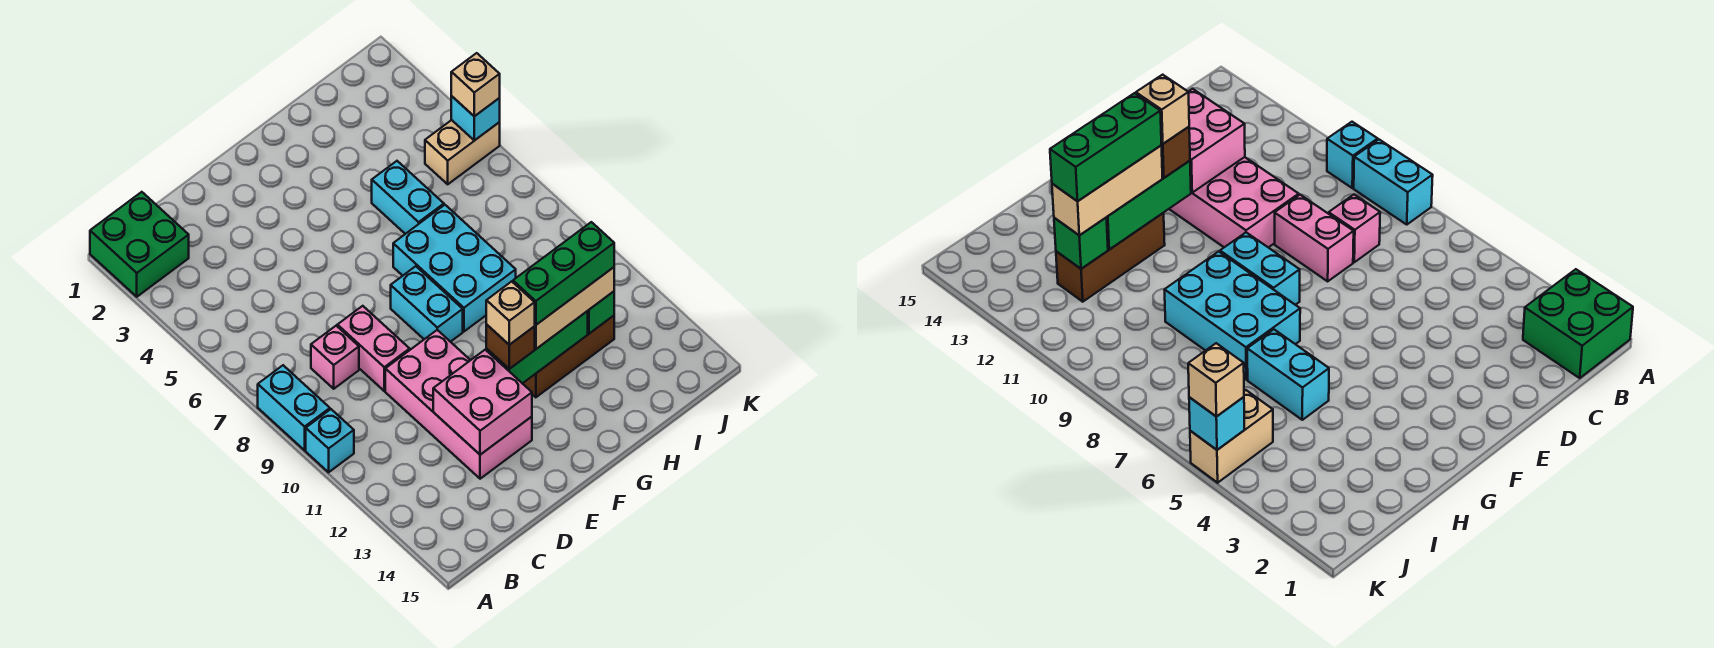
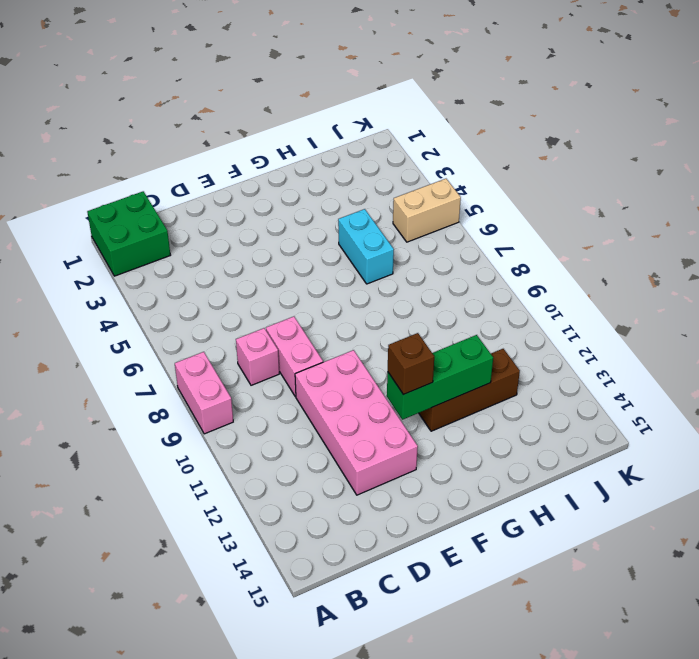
pink brick A8:A9 level 1 -> cyan brick A8:A9 level 1
none -> cyan brick A10 level 1
none -> cyan brick F8:F9 level 1
none -> cyan brick G7:H9 level 1

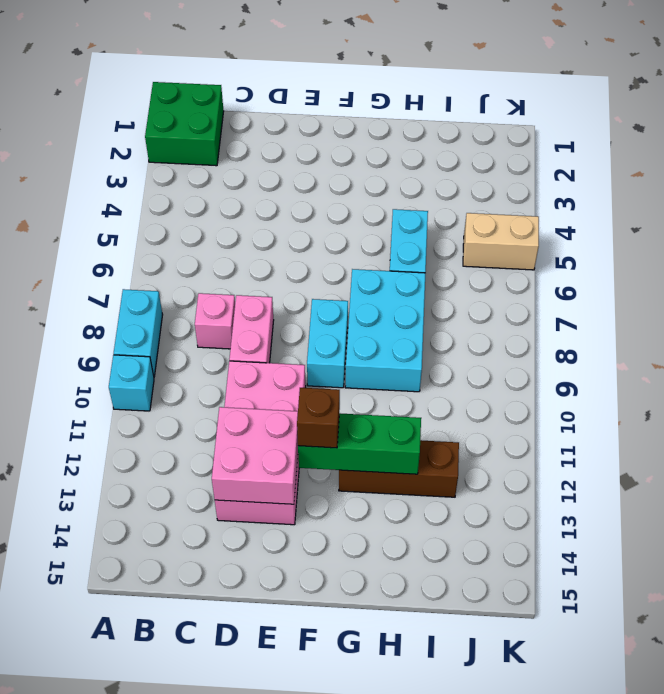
none -> green brick I12 level 2
none -> cyan brick K5 level 2
none -> tan brick G12:I12 level 3

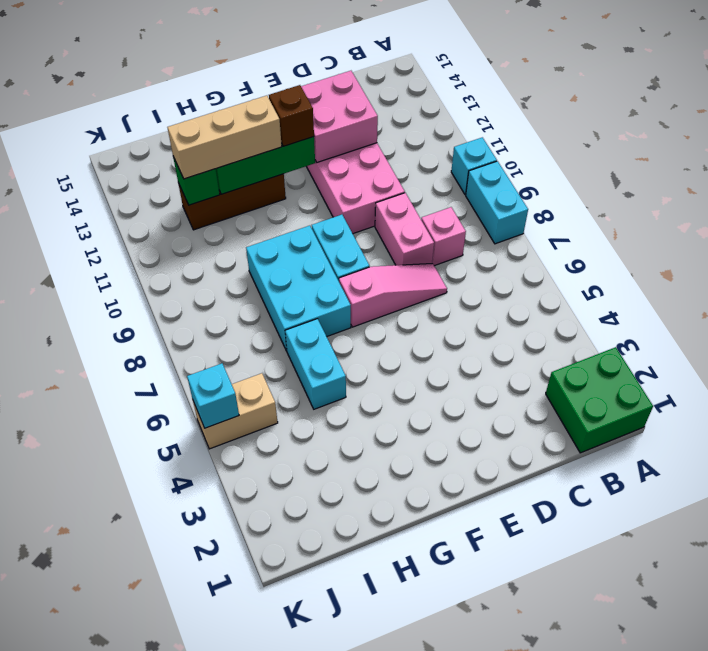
pink slope D7:F7 level 1 top F -> none
none -> tan brick K5 level 3
none -> tan brick F12 level 4
none -> green brick G12:I12 level 4

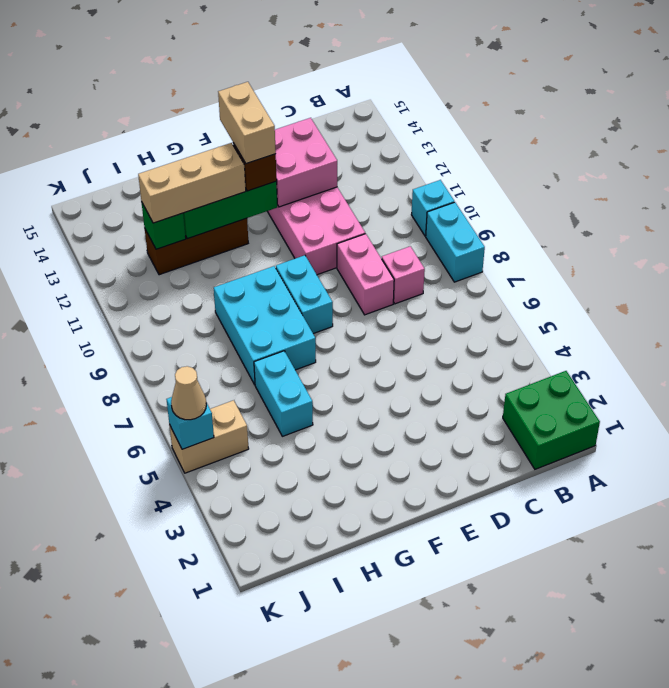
tan brick F12:F13 level 4 -> tan brick F12 level 4
tan cone K5 level 3 -> tan brick K5 level 3
none -> green brick G12:I12 level 4

